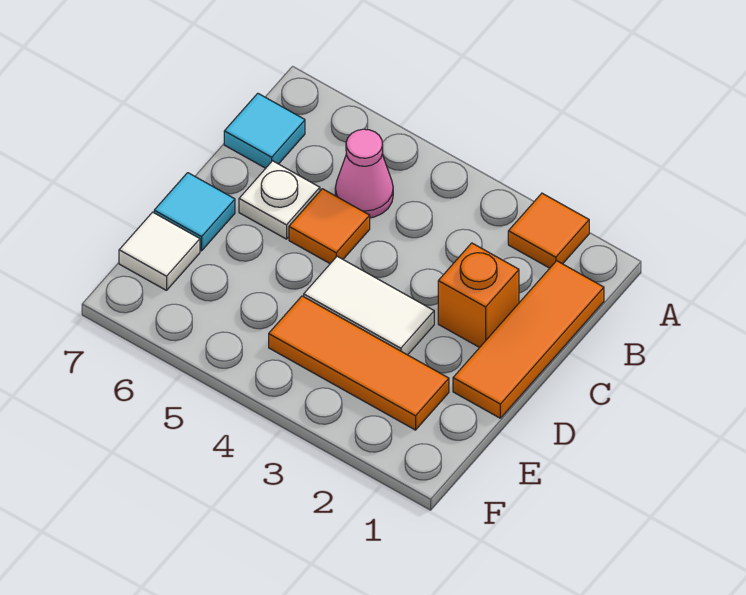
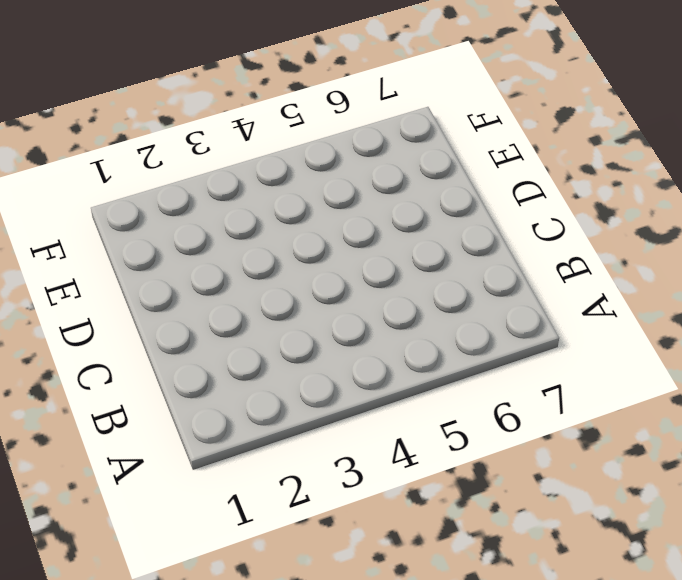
none -> orange tile A2 level 1
none -> orange tile B1:D1 level 1

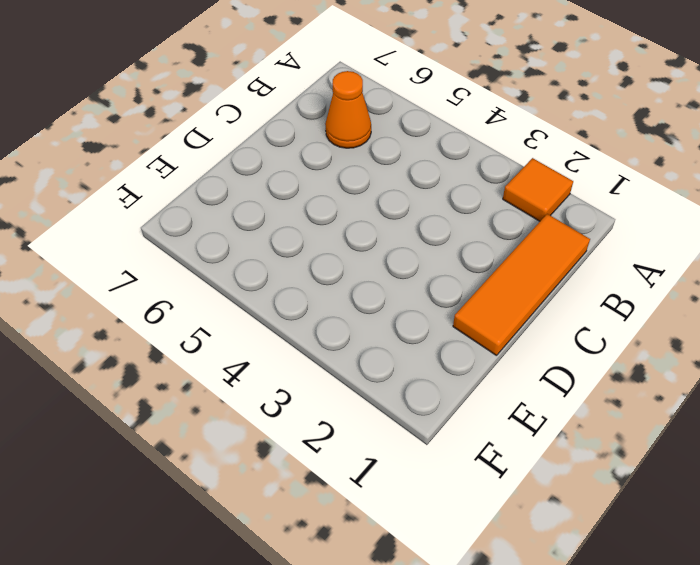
orange cone B6 level 1 -> none
none -> pink cone B5 level 1
none -> cyan tile B7 level 1

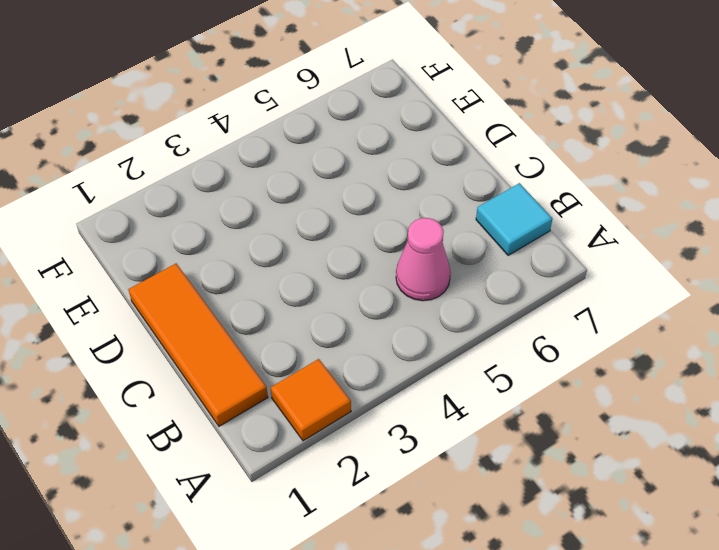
none -> orange brick C2 level 1
none -> orange tile C5 level 1

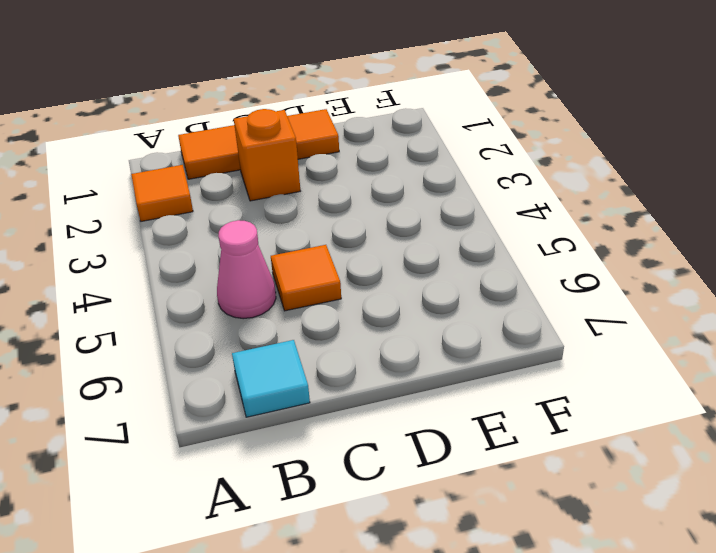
none -> white plate C6 level 1
none -> white tile D3:D4 level 1

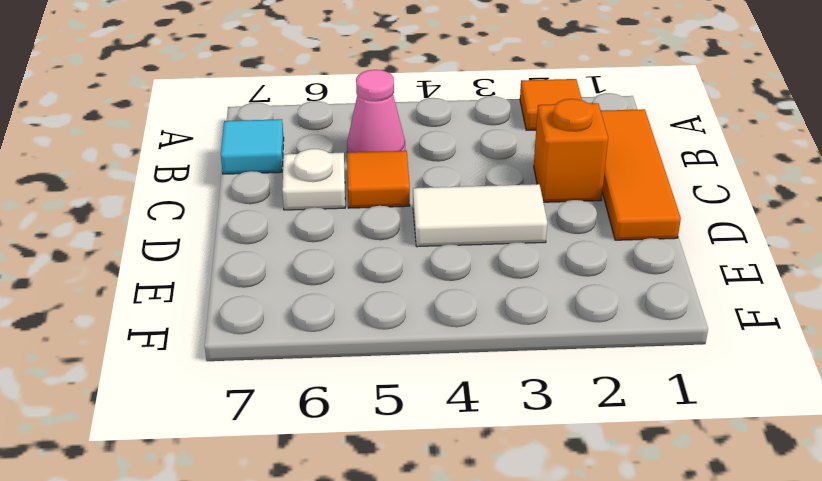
none -> cyan tile D7 level 1
none -> orange tile E2:E4 level 1

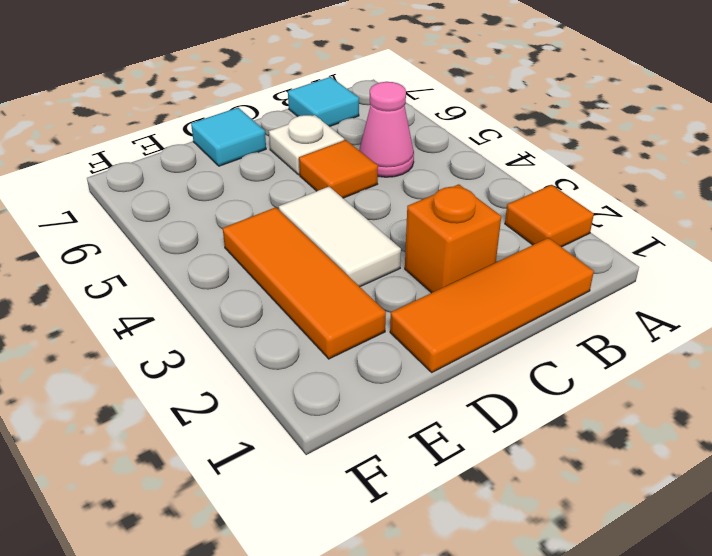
none -> white tile E7 level 1

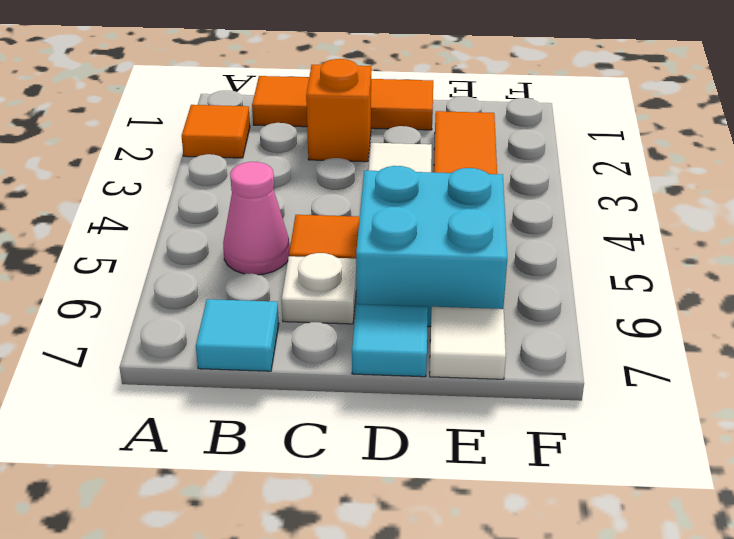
cyan brick D5:E6 level 1 -> none

